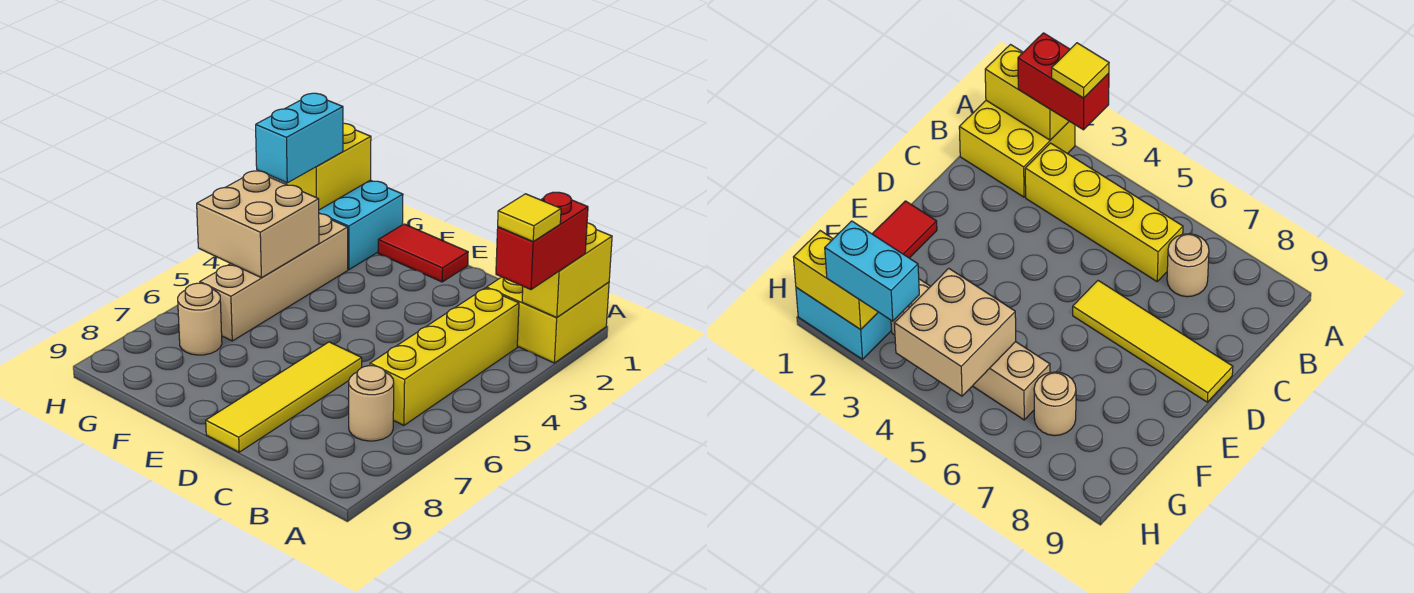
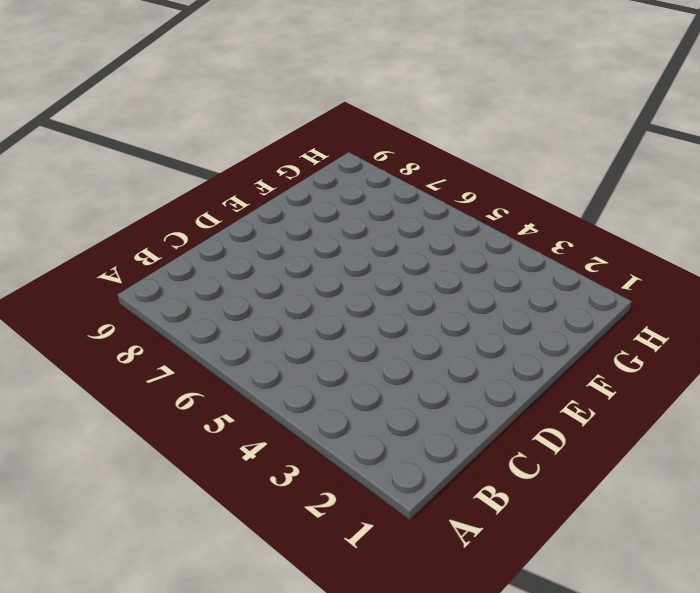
none -> yellow brick A1:B2 level 1
none -> yellow brick B3:B6 level 1
none -> tan round brick B7 level 1

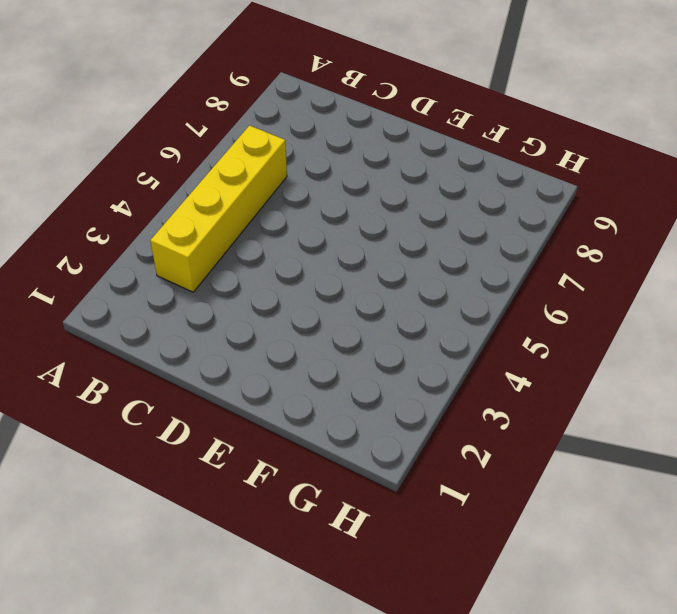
none -> yellow brick A1:B2 level 1
none -> tan round brick B7 level 1
none -> yellow tile D6:D9 level 1

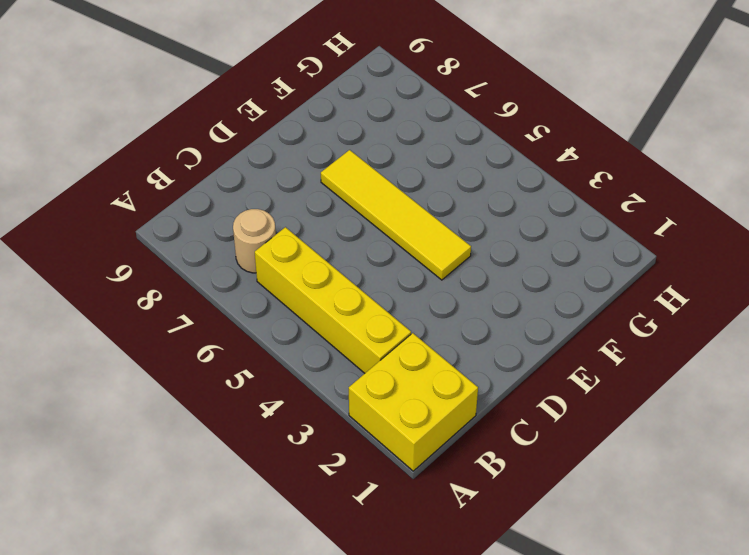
yellow tile E4:E7 level 1 -> yellow tile D6:D9 level 1
none -> red tile E1:F1 level 1
none -> cyan brick G1:H2 level 1
none -> tan brick G3:G6 level 1

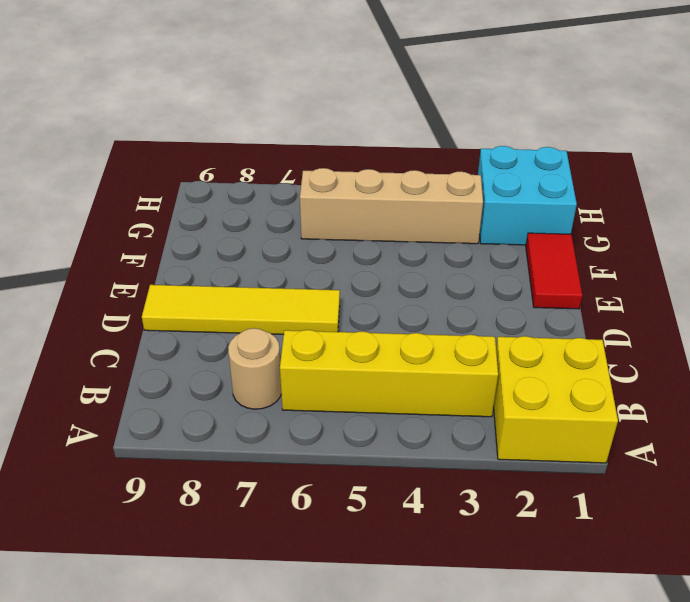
none -> tan round brick G7 level 1
none -> yellow brick A1:A2 level 2
none -> tan brick G4:H5 level 2

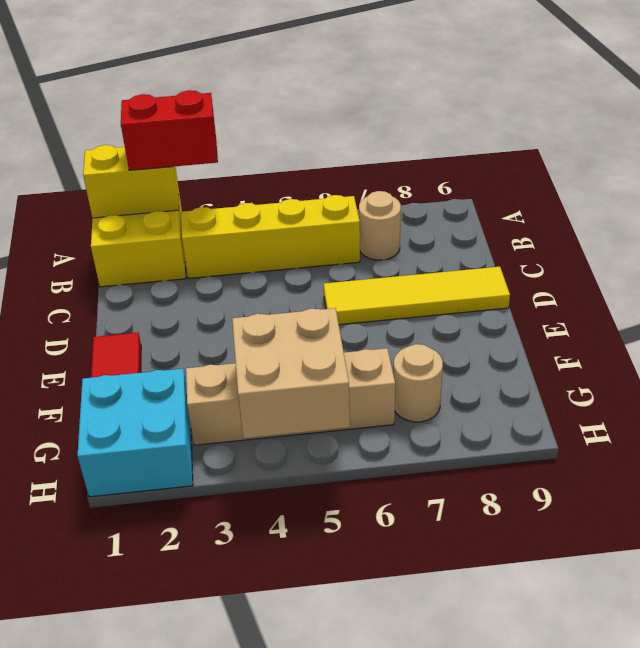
none -> yellow brick H1:H2 level 2
none -> cyan brick H2:H3 level 3
none -> yellow tile A3 level 4

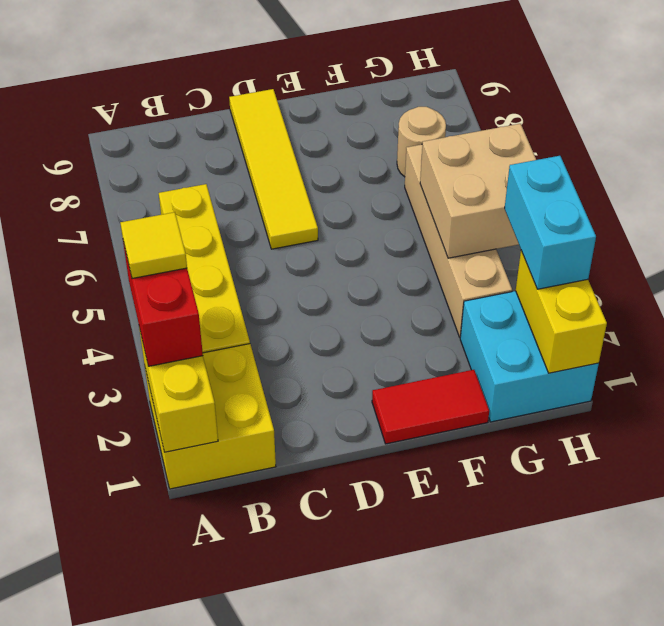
none -> tan round brick B7 level 1

